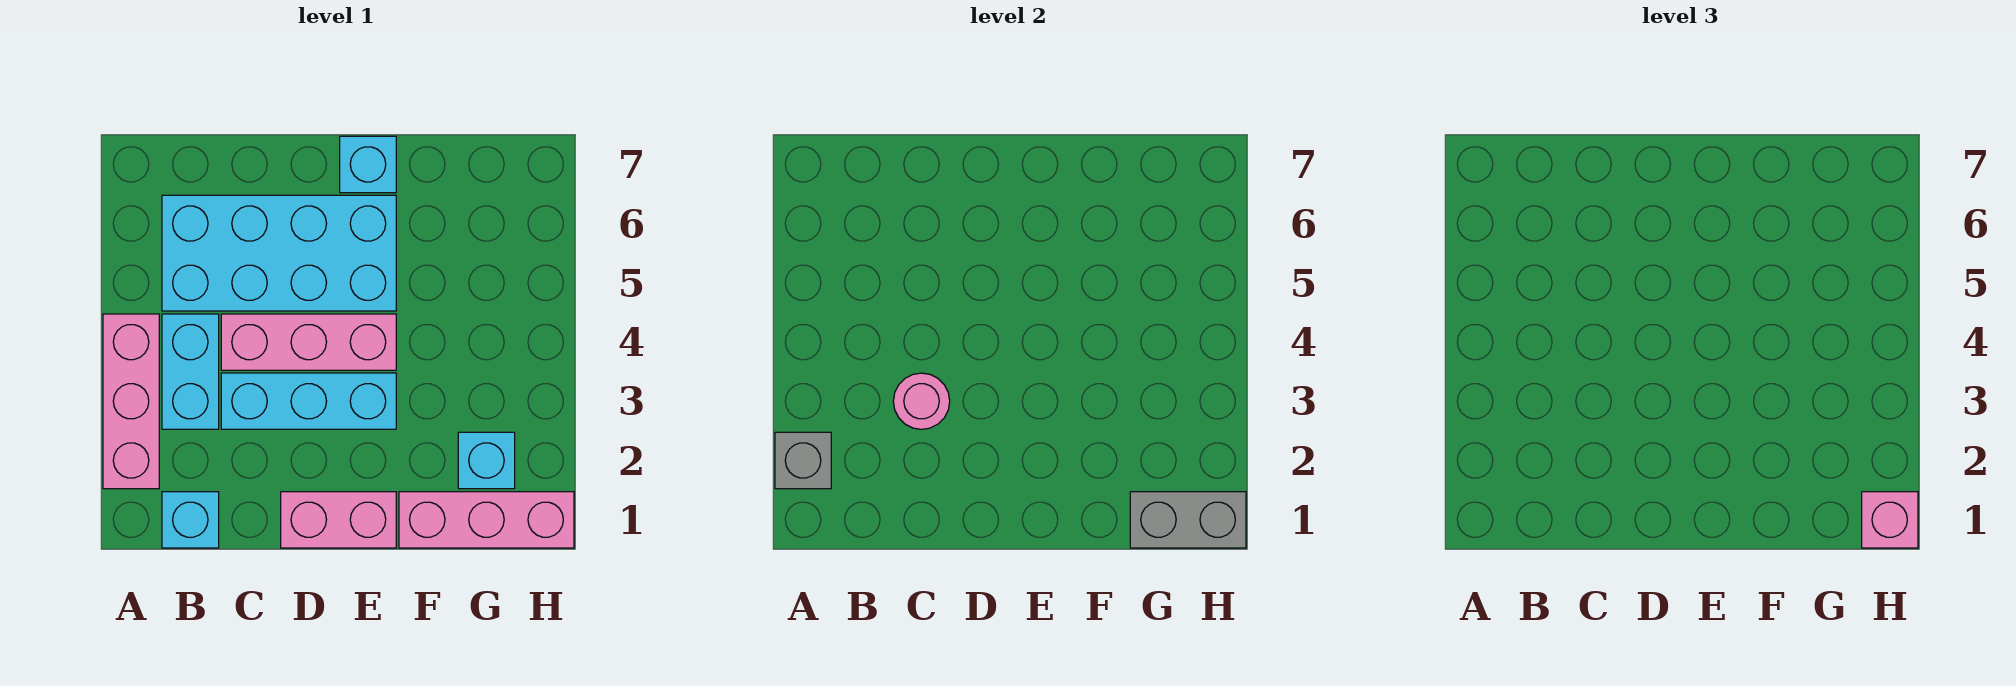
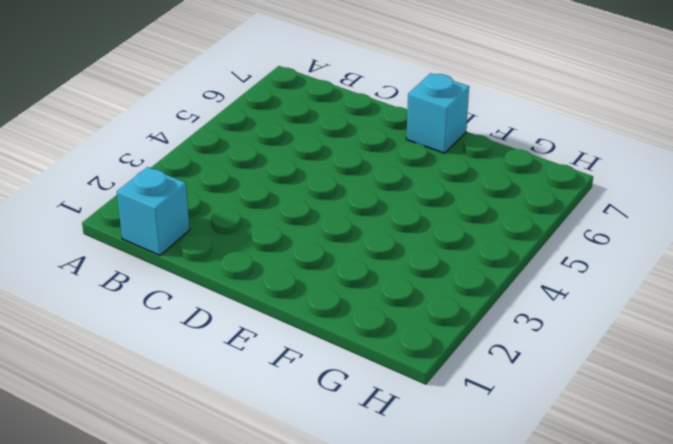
none -> pink brick A2:A4 level 1
none -> cyan brick B3:B4 level 1
none -> cyan brick B5:E6 level 1

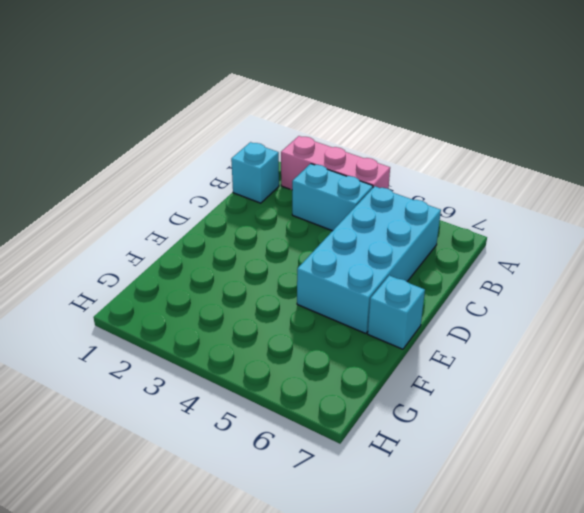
none -> cyan brick C3:E3 level 1
none -> pink brick C4:E4 level 1
none -> pink brick D1:E1 level 1

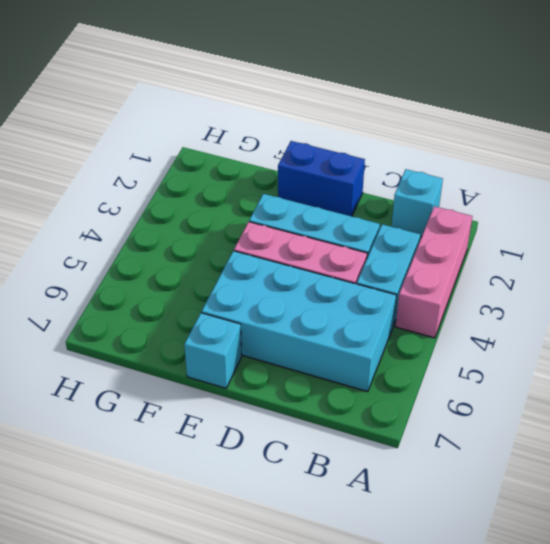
blue brick D1:E1 level 1 -> pink brick D1:E1 level 1
none -> pink brick F1:H1 level 1
none -> cyan brick G2 level 1
none -> grey brick A2 level 2

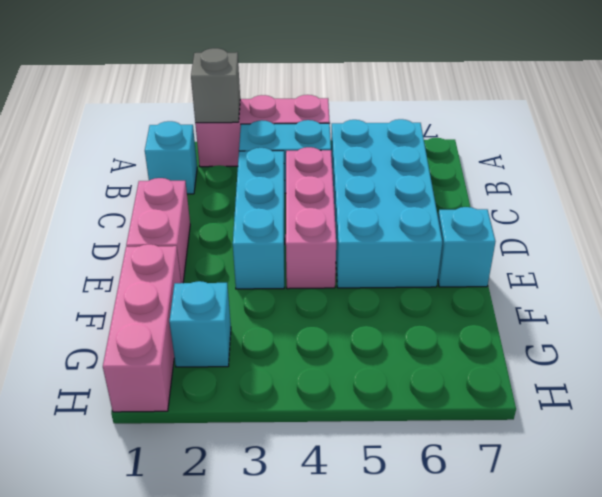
none -> pink round brick C3 level 2
none -> grey brick G1:H1 level 2
none -> pink brick H1 level 3

